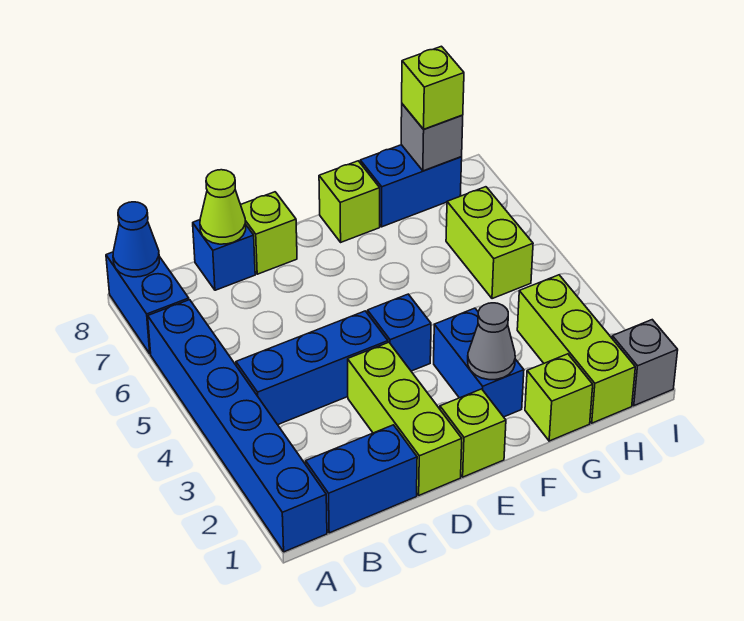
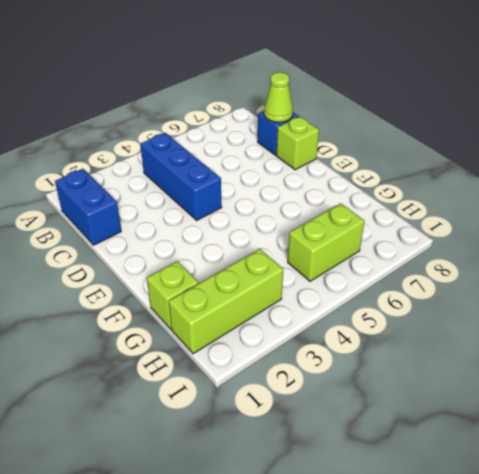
none -> blue brick A1:A6 level 1
none -> blue brick A7:A8 level 1
none -> lime brick D1:D3 level 1

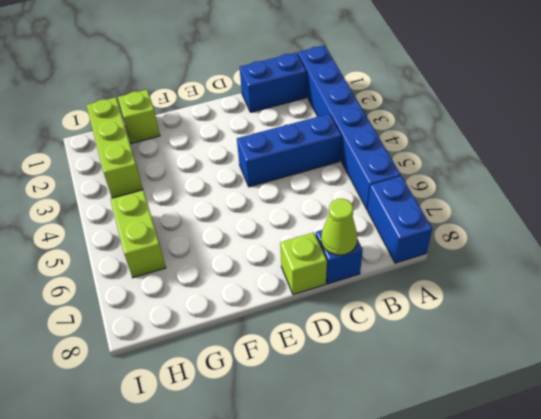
none -> lime brick D1:D3 level 1
none -> lime brick E1 level 1
none -> blue brick E4 level 1

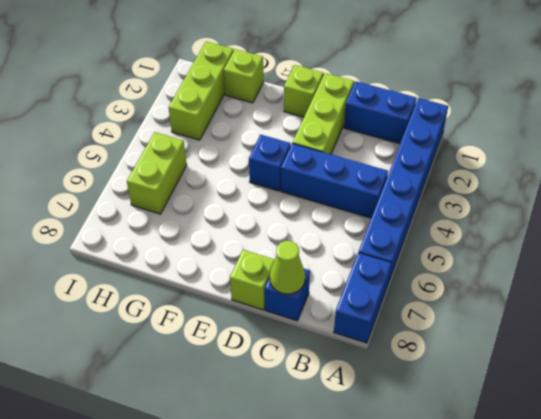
none -> blue brick F2:F3 level 1
none -> lime brick F8 level 1
none -> blue brick G8:H8 level 1

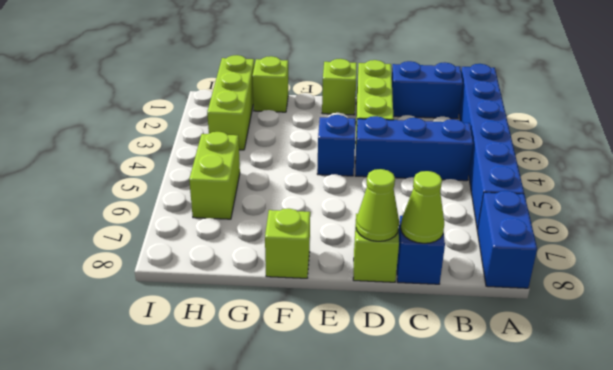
lime cone D8 level 2 -> none
none -> blue brick F2:F3 level 1
none -> blue brick G8:H8 level 1
none -> grey brick I1 level 1

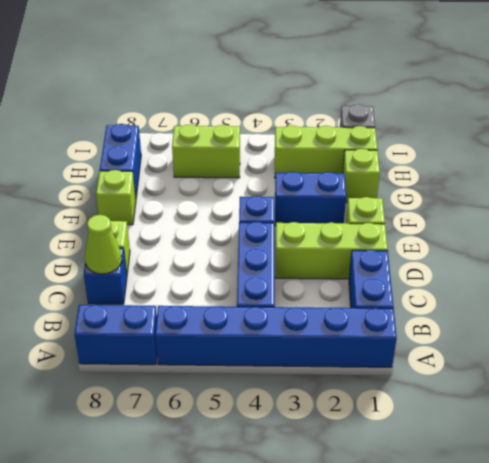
none -> blue cone A8 level 2
none -> grey cone F2 level 2
none -> grey brick H8 level 2

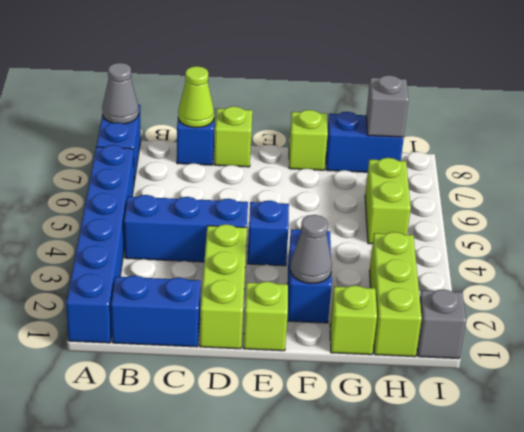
grey cone A8 level 2 -> blue cone A8 level 2
none -> lime brick H8 level 3

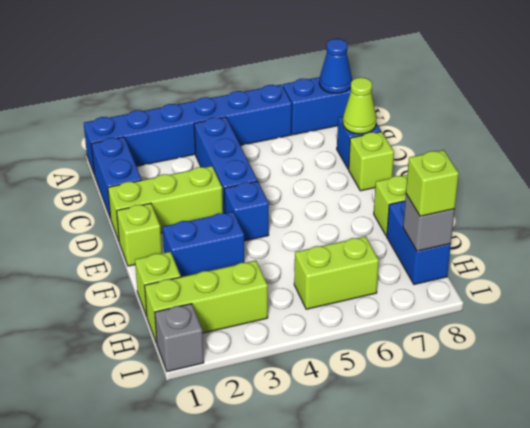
none -> grey cone F2 level 2

